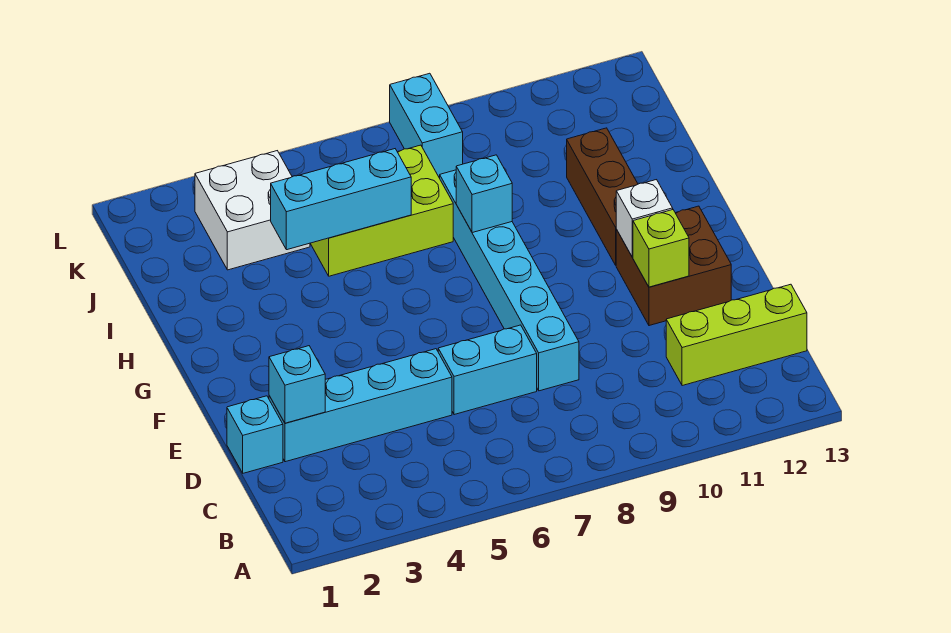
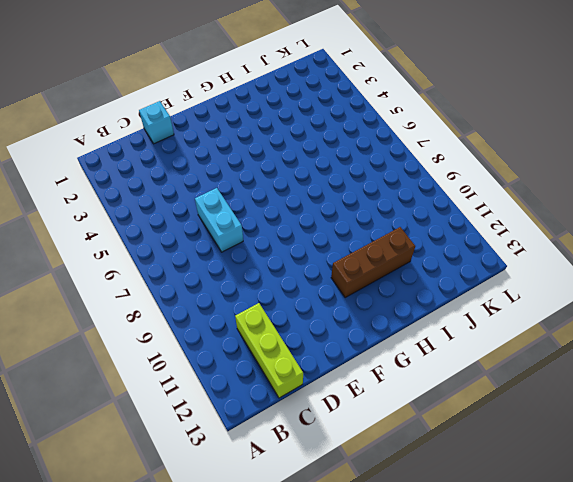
none -> cyan brick D2:D5 level 1
none -> cyan brick D8:I8 level 1
none -> brown brick E11:F12 level 1

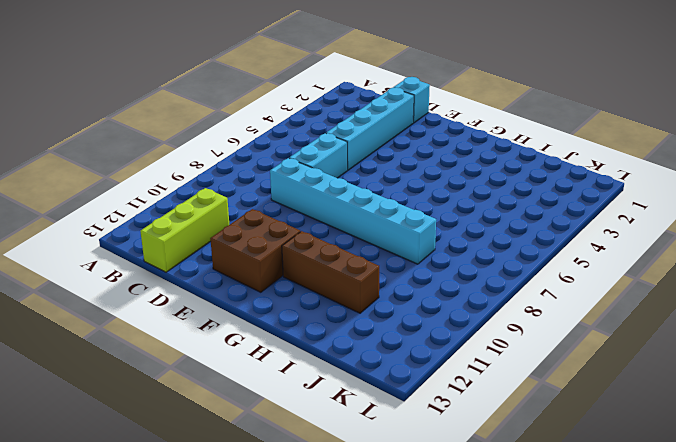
none -> lime brick I5:J7 level 1
none -> white brick J3:K4 level 1
none -> cyan brick K8:L8 level 1

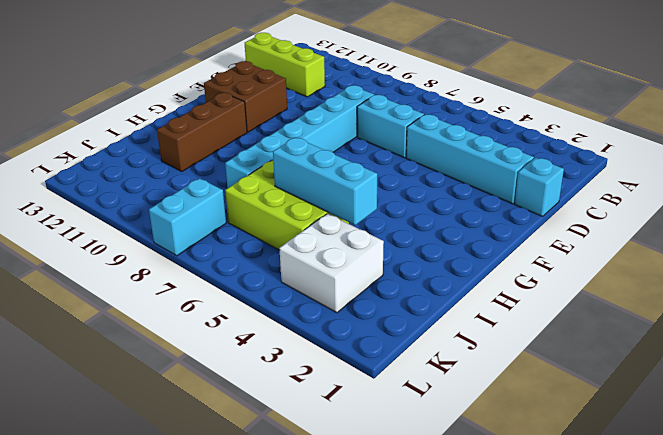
none -> cyan brick D2 level 2
none -> lime brick E11 level 2
none -> white brick F11 level 2

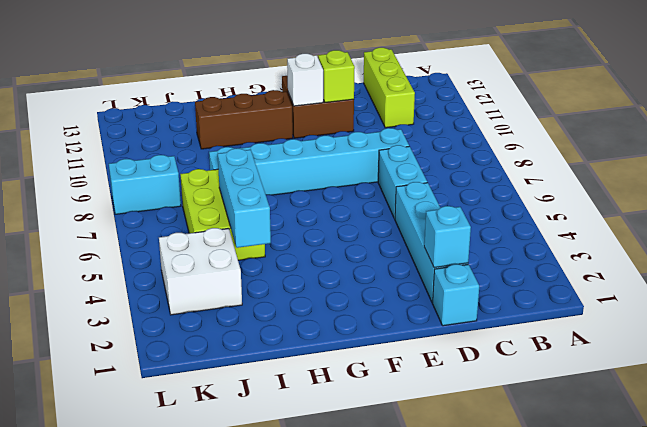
none -> cyan brick H8 level 2

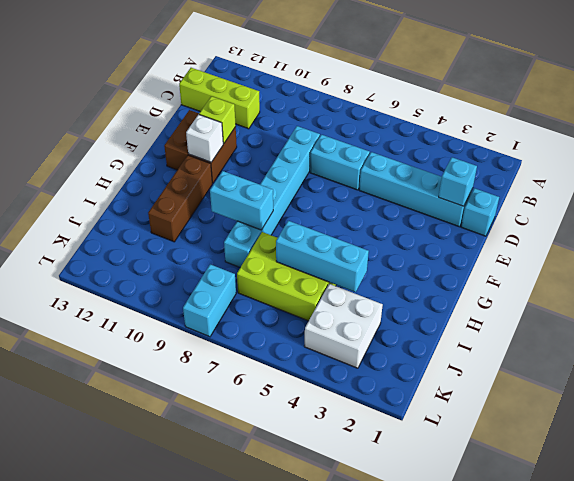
cyan brick H8:H9 level 2 -> cyan brick H8 level 2

